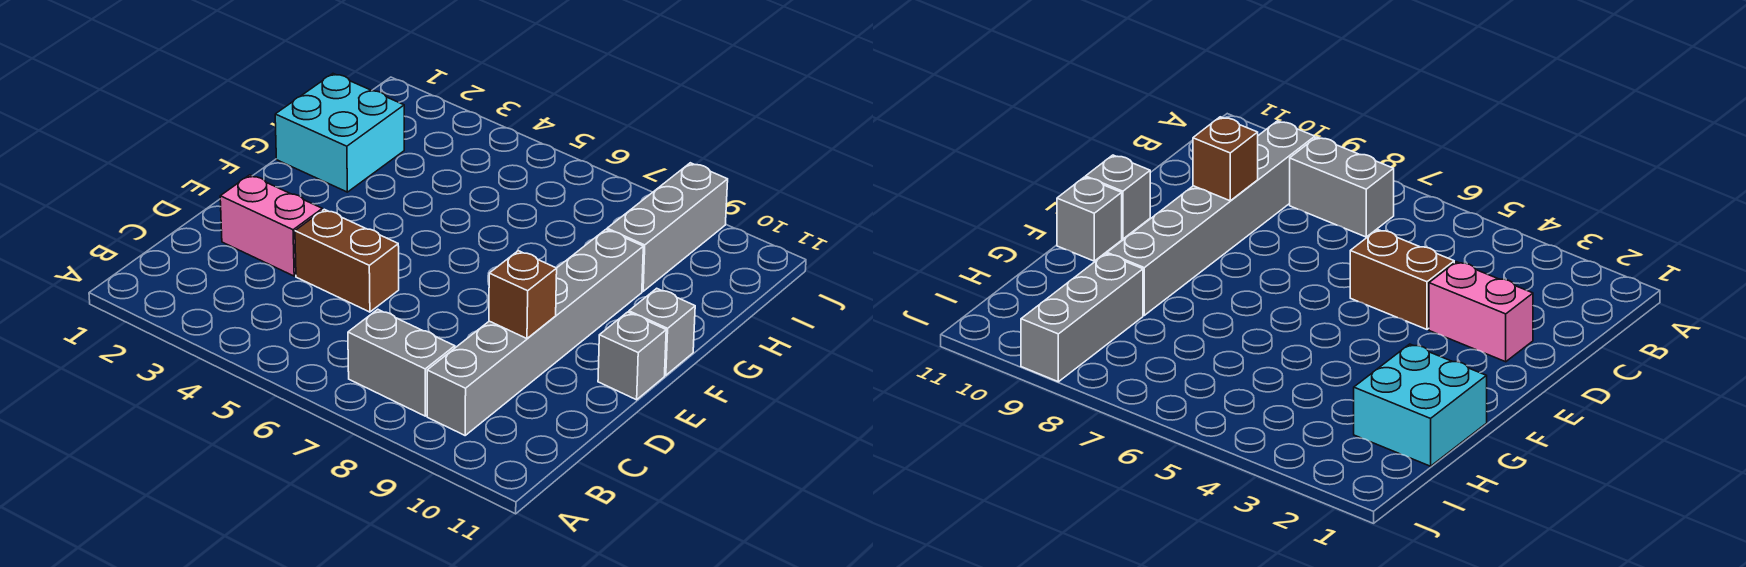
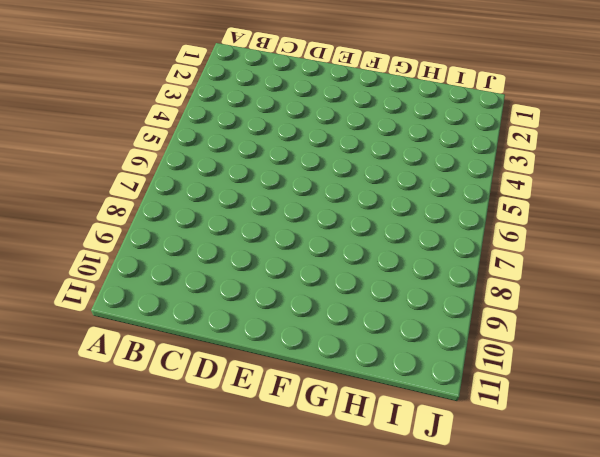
none -> grey brick B7:B8 level 1
none -> grey brick B9:G9 level 1

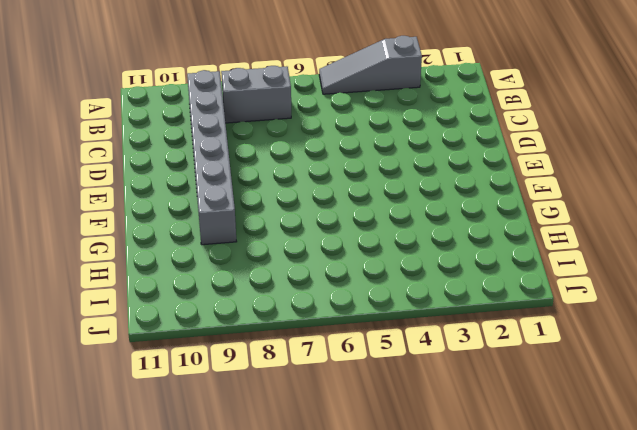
grey slope A3:A5 level 1 top 3 -> none
none -> pink brick D2:D3 level 1
none -> brown brick D4:D5 level 1

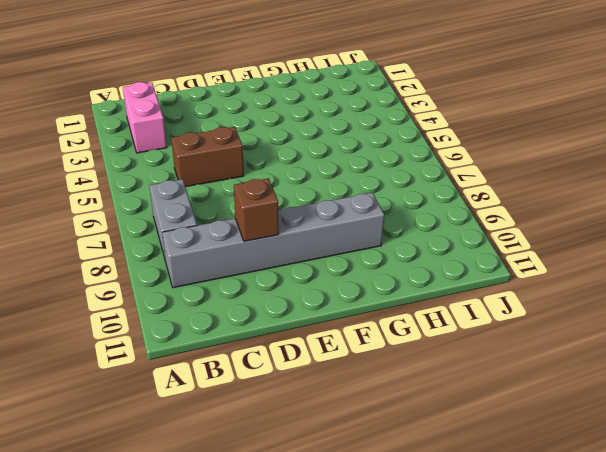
pink brick B2:B3 level 1 -> pink brick D2:D3 level 1
brown brick C5:D5 level 1 -> brown brick D4:D5 level 1
none -> grey brick E11 level 1
none -> grey brick F11 level 1

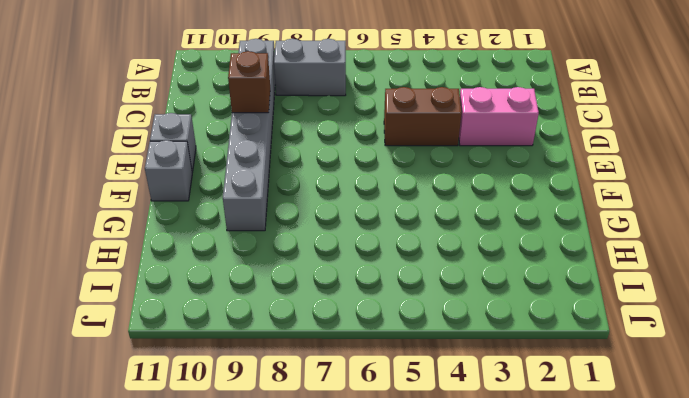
none -> cyan brick G1:H2 level 1
none -> grey brick H9:J9 level 1

